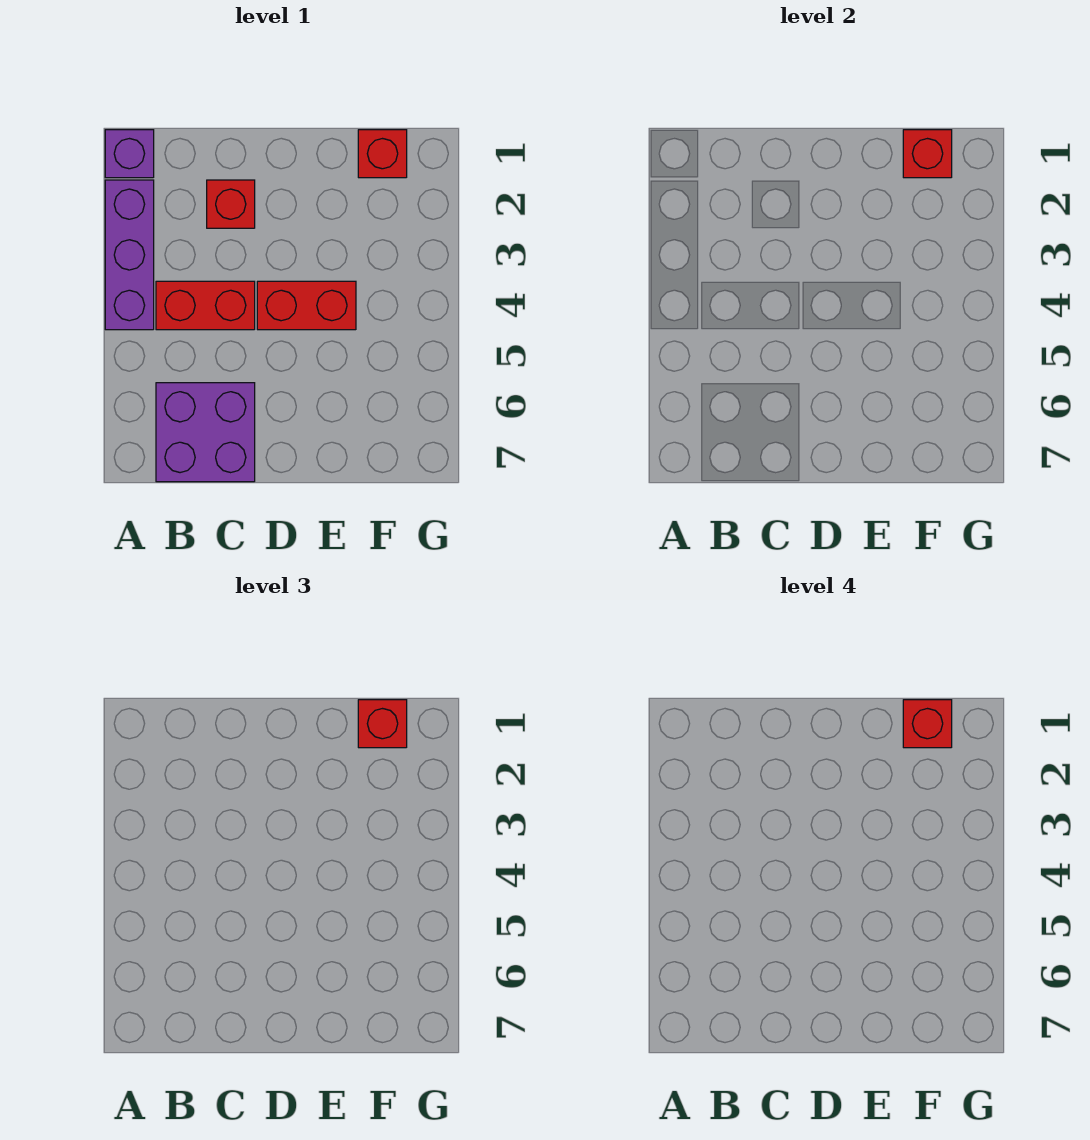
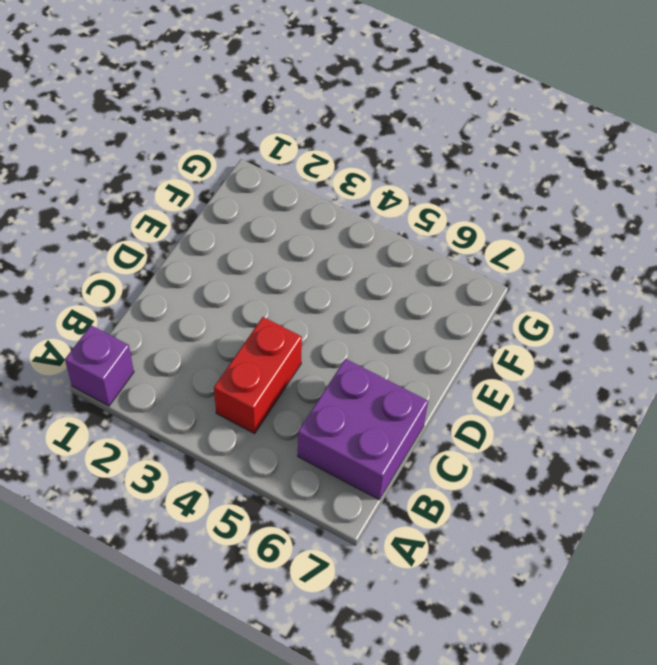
none -> purple brick A2:A4 level 1
none -> red brick C2 level 1

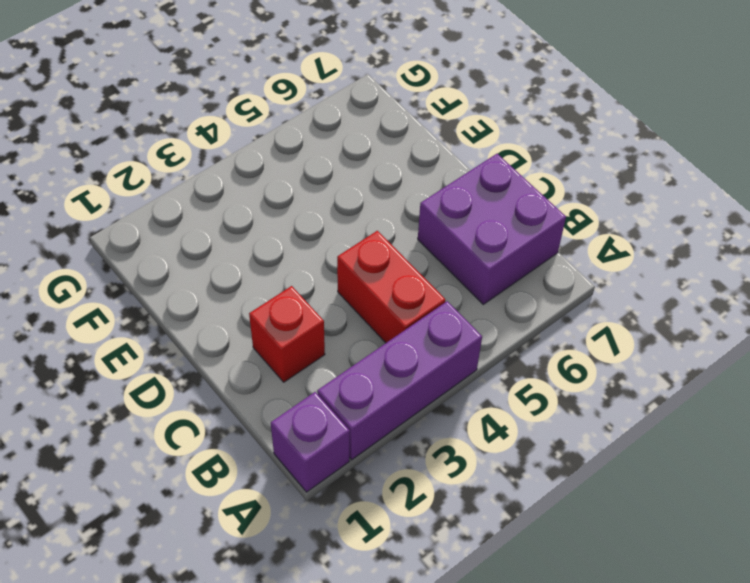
none -> red brick D4:E4 level 1
none -> red brick F1 level 1

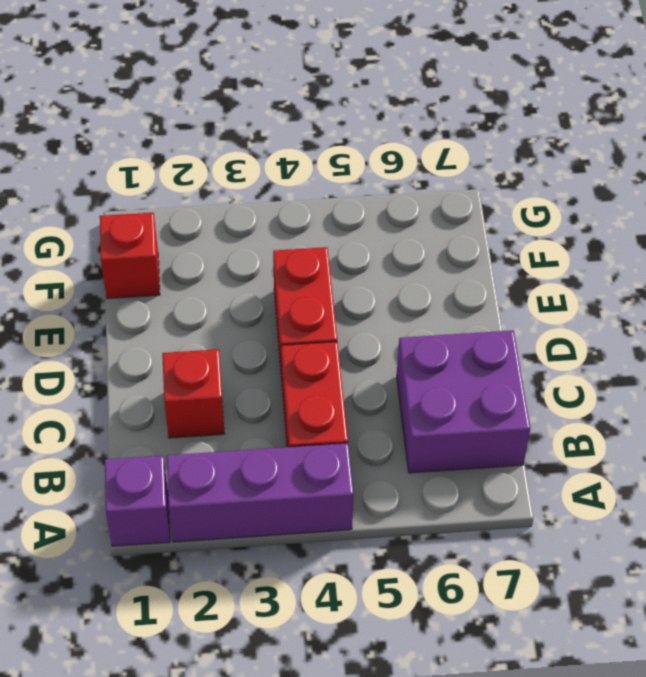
none -> red brick F1 level 2
none -> red brick F1 level 3

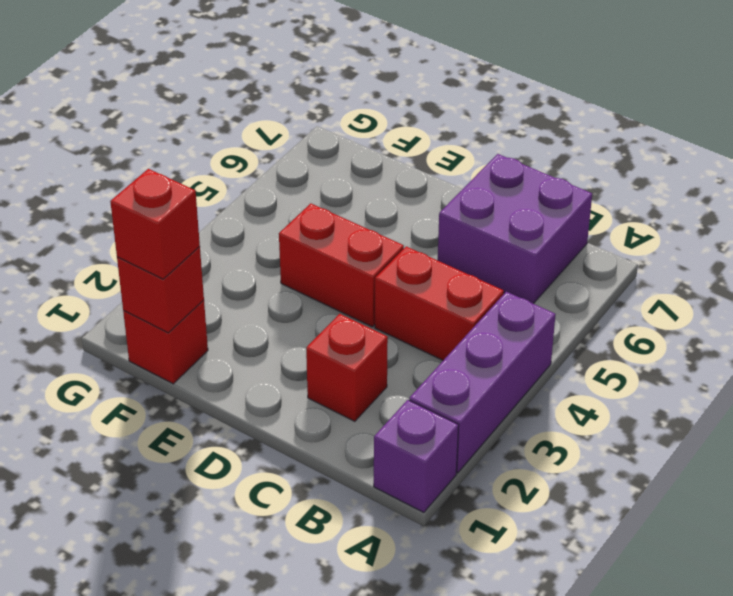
none -> red brick F1 level 4

